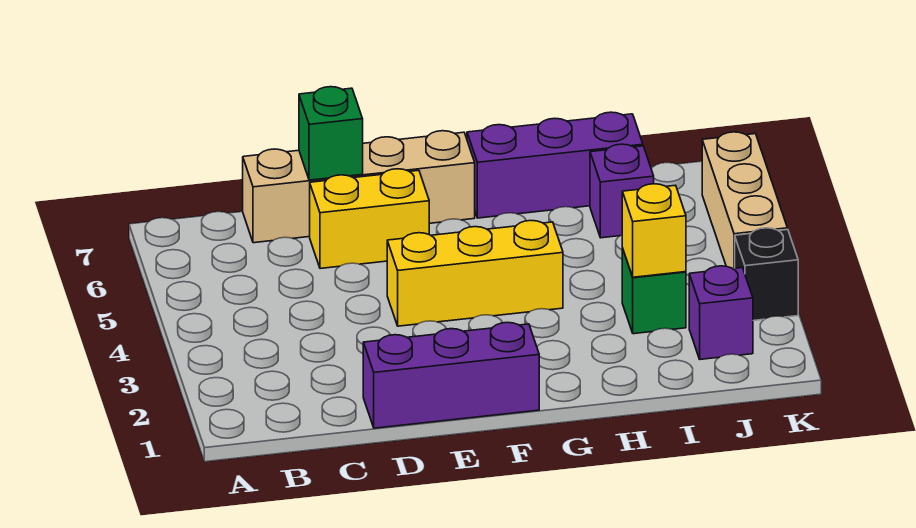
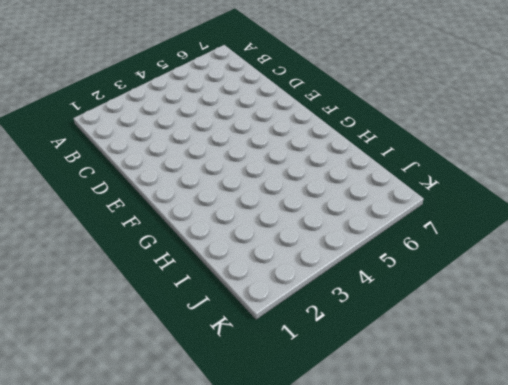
none -> tan brick C7:F7 level 1
none -> purple brick D1:F1 level 1
none -> yellow brick D6:E6 level 1

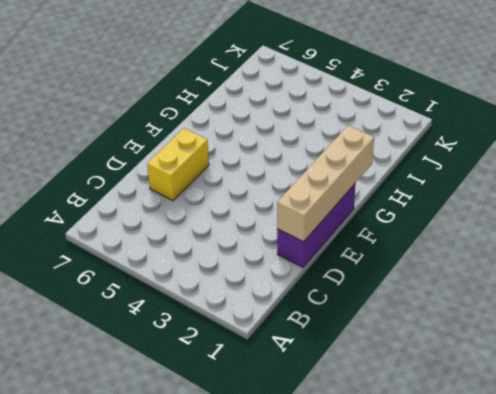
tan brick D1:G1 level 2 -> tan brick C7:F7 level 1
none -> yellow brick E4:G4 level 1
none -> purple brick G7:I7 level 1
none -> green brick I3 level 1

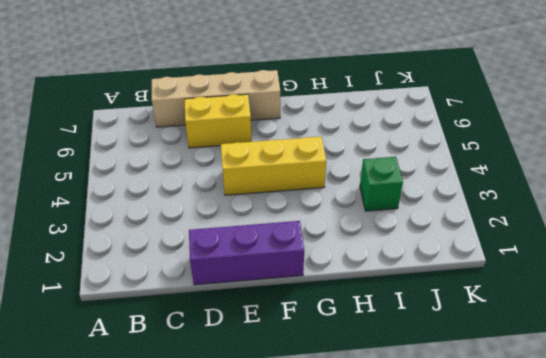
none -> purple brick G7:I7 level 1
none -> purple brick I6 level 1
none -> purple brick J2 level 1

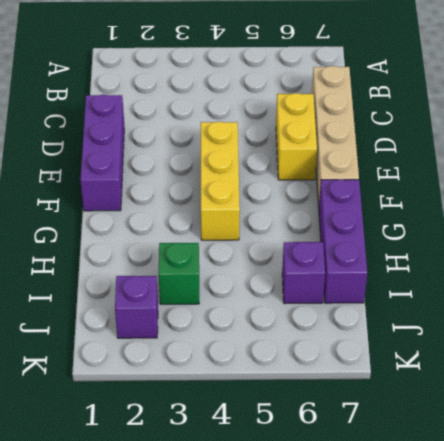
none -> black brick K3 level 1
none -> tan brick K4:K6 level 1
none -> green brick D7 level 2

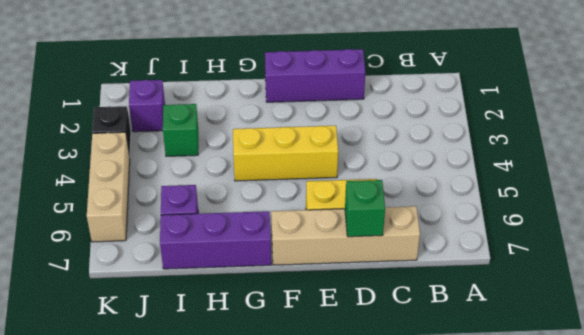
none -> yellow brick I3 level 2

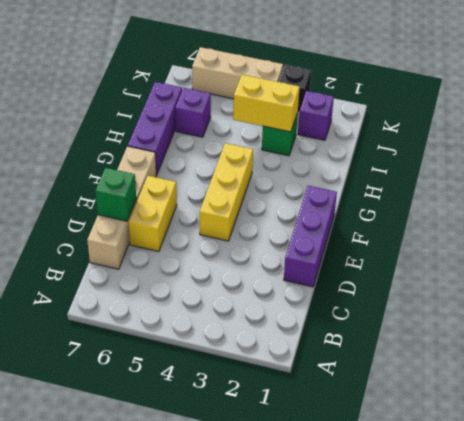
yellow brick I3:I4 level 2 -> yellow brick I3 level 2

